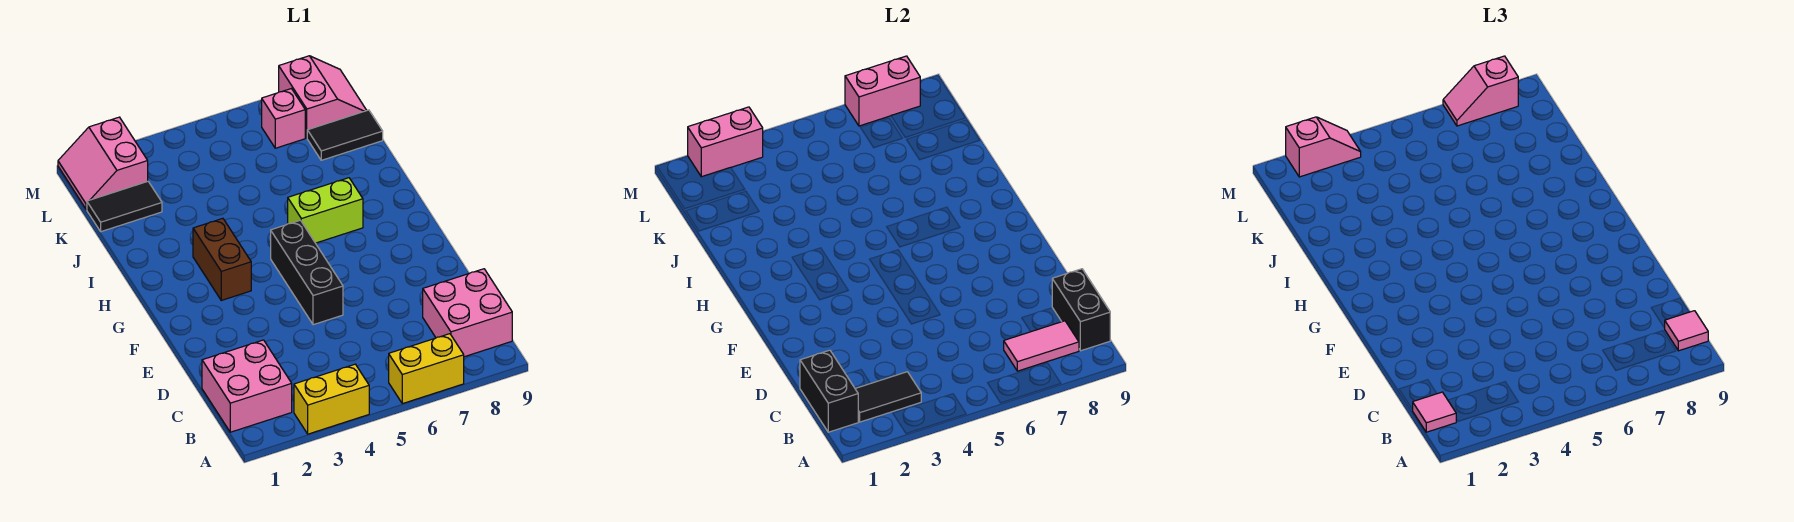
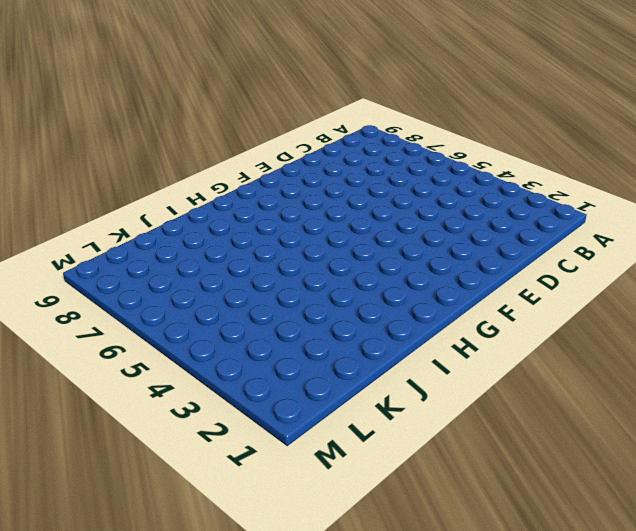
none -> yellow brick A3:A4 level 1
none -> yellow brick A6:A7 level 1
none -> pink brick B1:C2 level 1

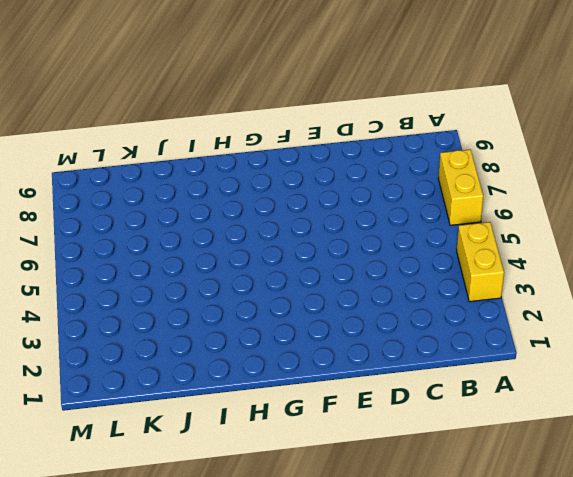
none -> pink brick B1:C2 level 1
none -> pink brick B8:C9 level 1
none -> black brick E5:G5 level 1

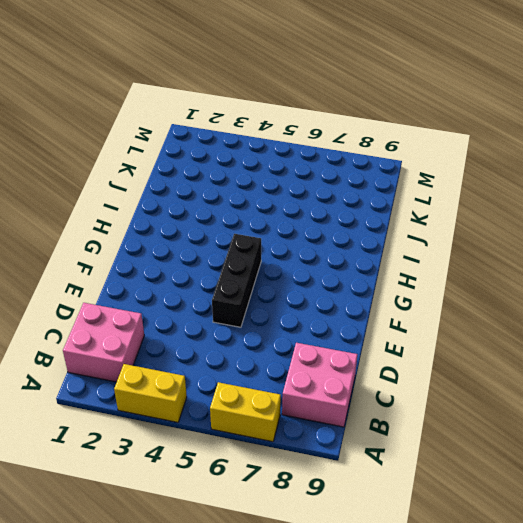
none -> brown brick G3:H3 level 1
none -> lime brick H6:H7 level 1
none -> black tile K1:K2 level 1

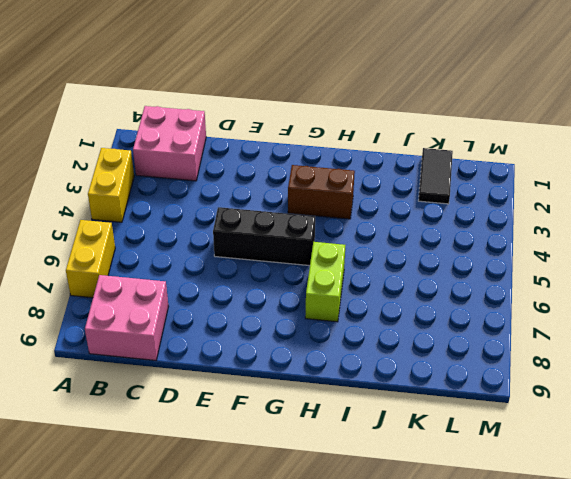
none -> black tile K8:K9 level 1
none -> pink slope L1:M2 level 1 top 2
none -> pink brick L7 level 1

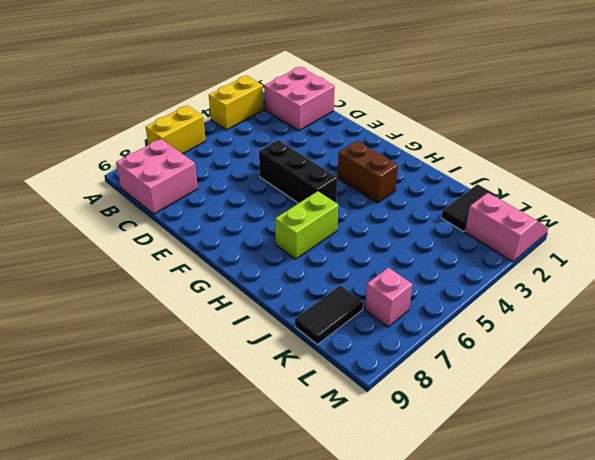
none -> pink slope L8:M9 level 1 top 8
none -> black brick B1:C1 level 2
none -> black tile B2:B3 level 2

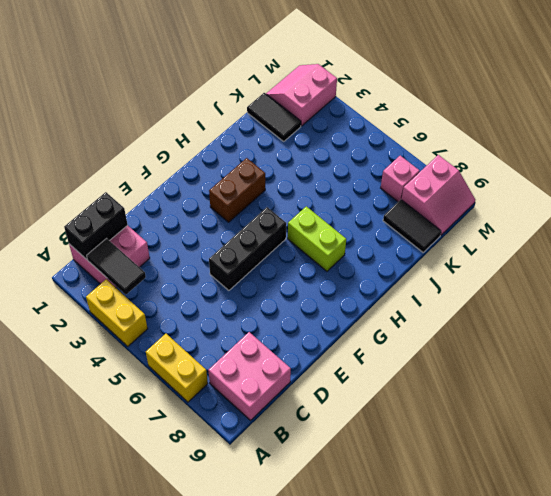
none -> pink tile B7:B8 level 2
none -> black brick B9:C9 level 2
none -> pink brick M2:M3 level 2

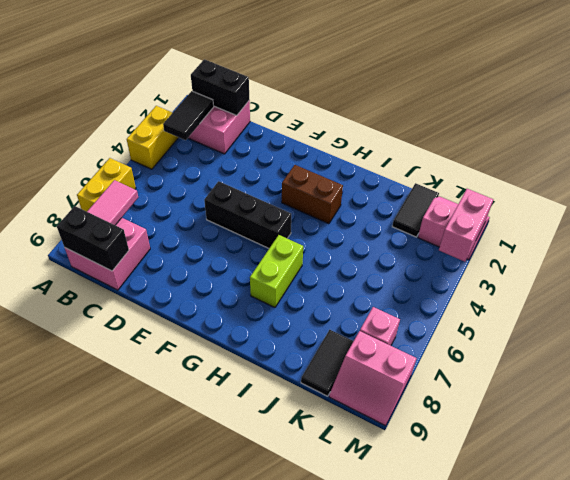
none -> pink brick M7:M8 level 2
none -> pink tile B1 level 3
none -> pink tile B9 level 3

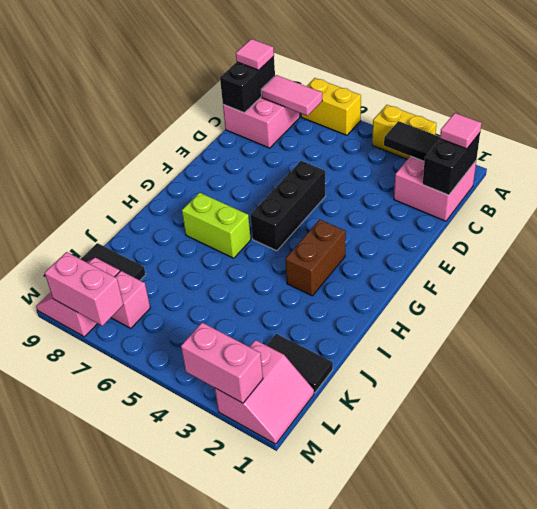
none -> pink slope M2:M3 level 3 top 2
none -> pink slope M7:M8 level 3 top 8

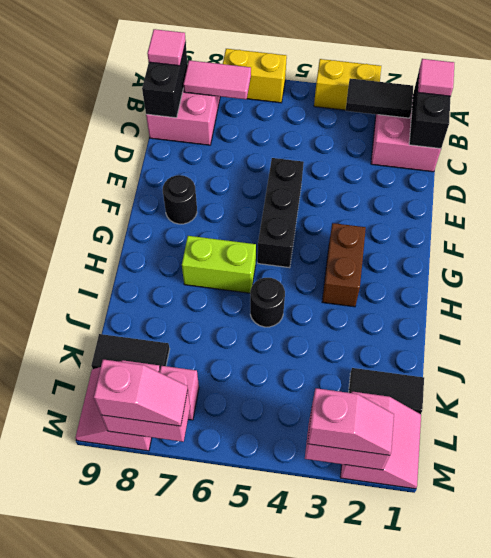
black round brick F8 level 1 -> none
black round brick I5 level 1 -> none
pink slope M2:M3 level 3 top 3 -> pink slope M2:M3 level 3 top 2

